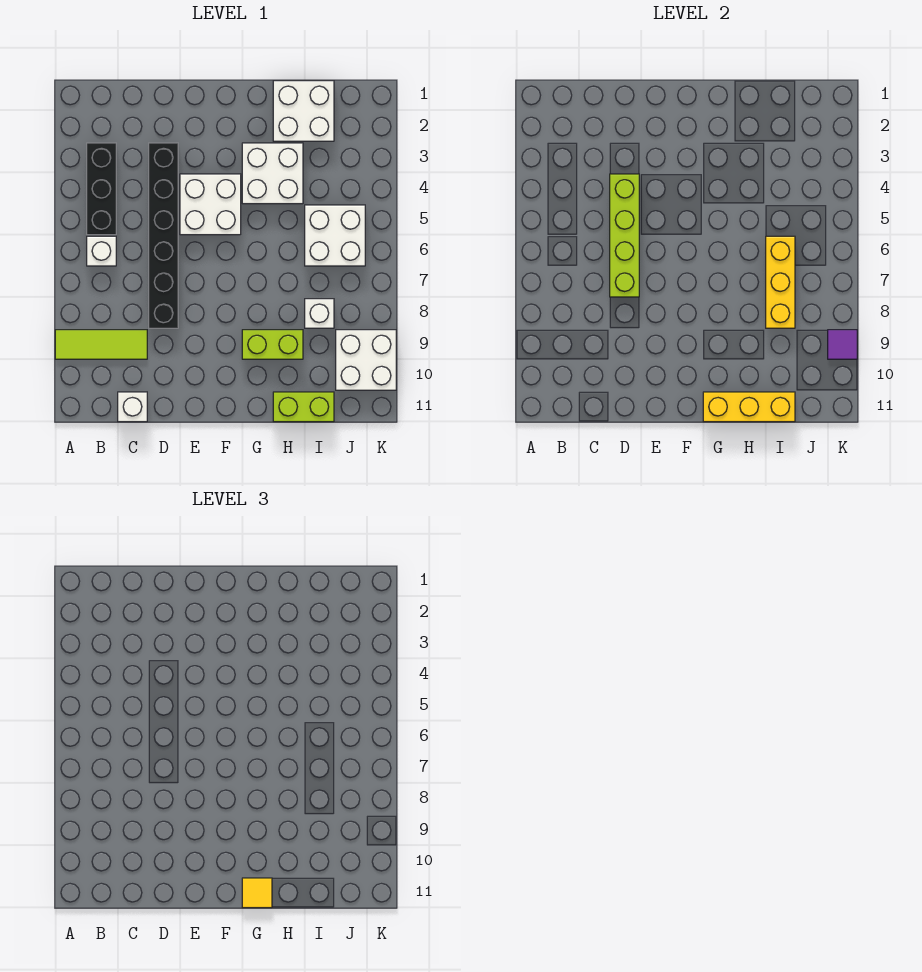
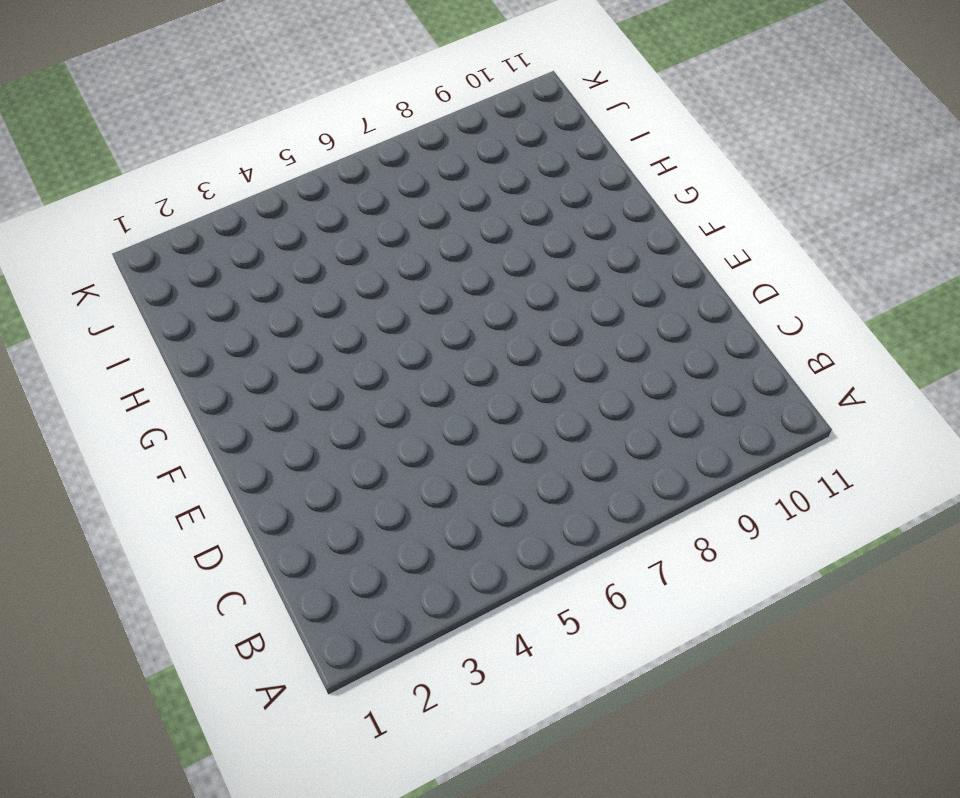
none -> lime tile A9:C9 level 1
none -> black brick B3:B5 level 1
none -> white brick B6 level 1

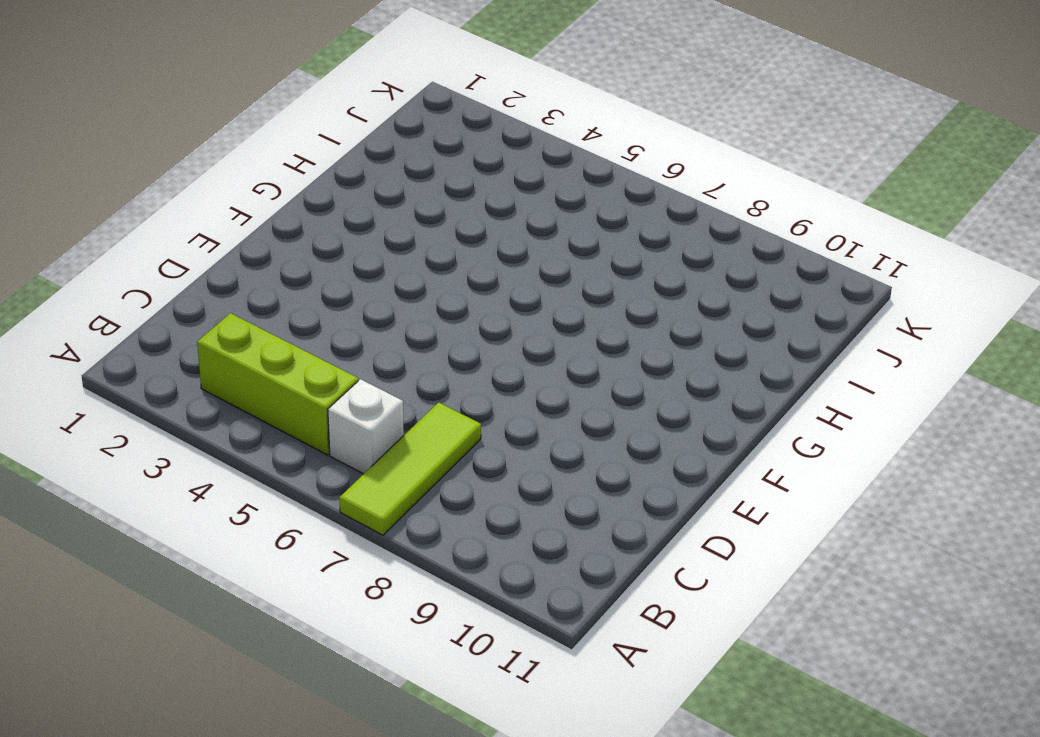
lime tile A7:C7 level 1 -> lime tile A9:C9 level 1
lime brick B3:B5 level 1 -> black brick B3:B5 level 1
none -> white brick C11 level 1
none -> black brick D3:D8 level 1
none -> white brick E4:F5 level 1

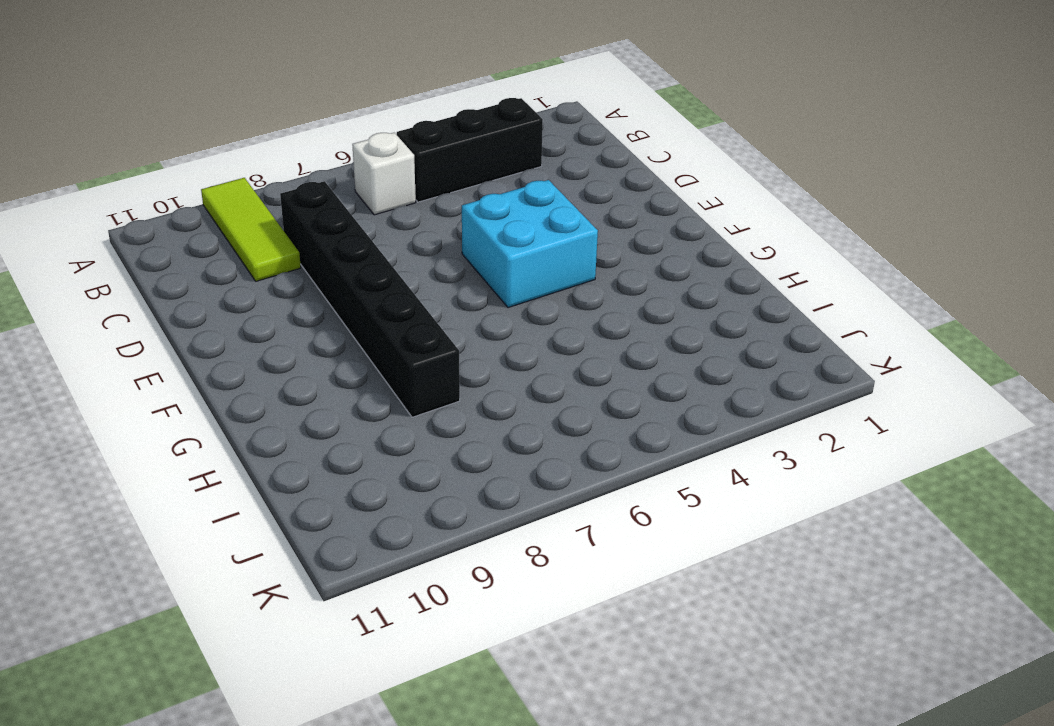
black brick C8:H8 level 1 -> black brick D3:D8 level 1
cyan brick E4:F5 level 1 -> white brick E4:F5 level 1
none -> white brick C11 level 1
none -> white brick G3:H4 level 1
none -> lime brick G9:H9 level 1

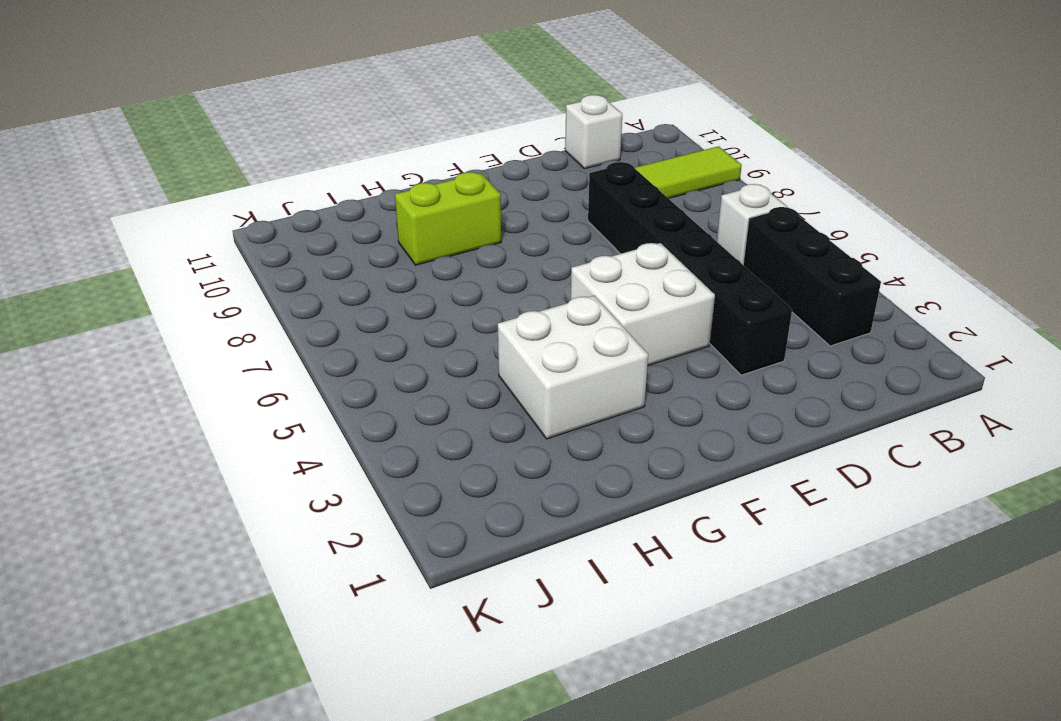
none -> white brick H1:I2 level 1
none -> lime brick H11:I11 level 1
none -> white brick I5:J6 level 1

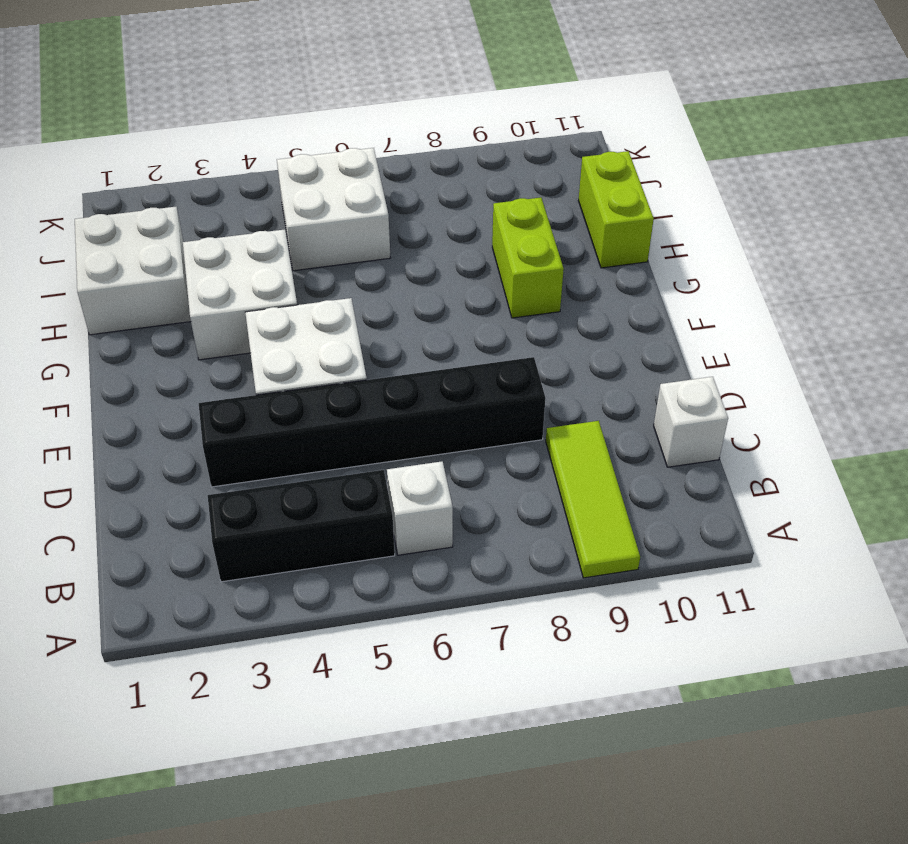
none -> white brick I8 level 1
none -> white brick J9:K10 level 1
none -> lime brick D4:D7 level 2

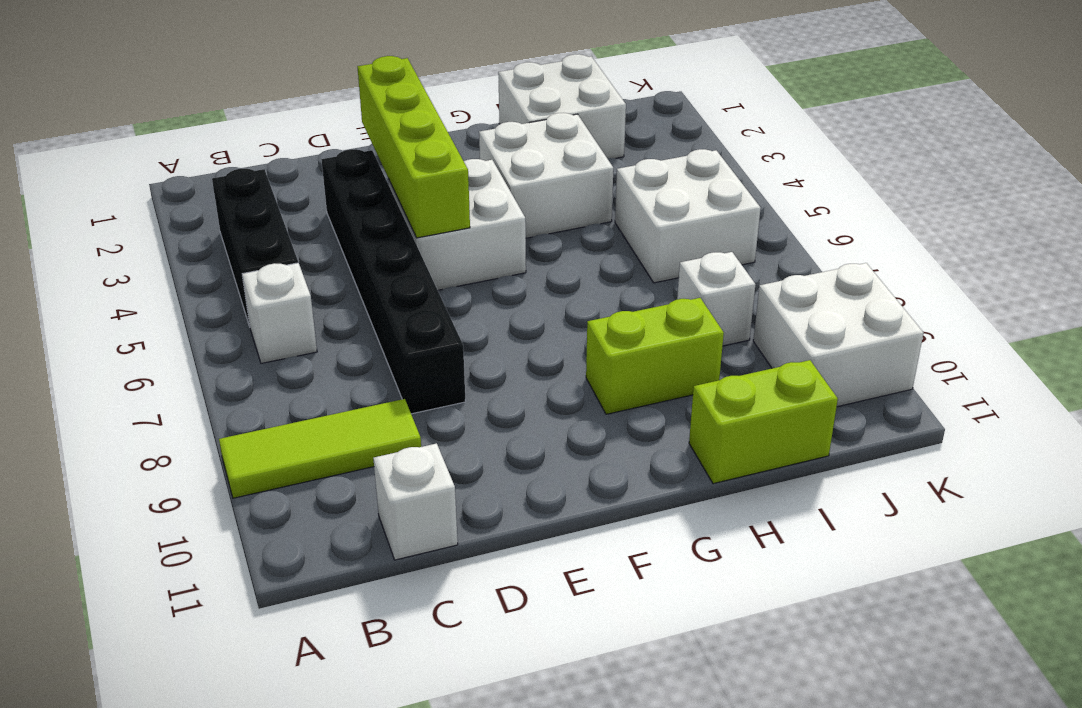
lime brick E2:E5 level 2 -> lime brick D4:D7 level 2
none -> yellow brick G11:I11 level 2
none -> yellow brick I6:I8 level 2
none -> purple tile K9 level 2

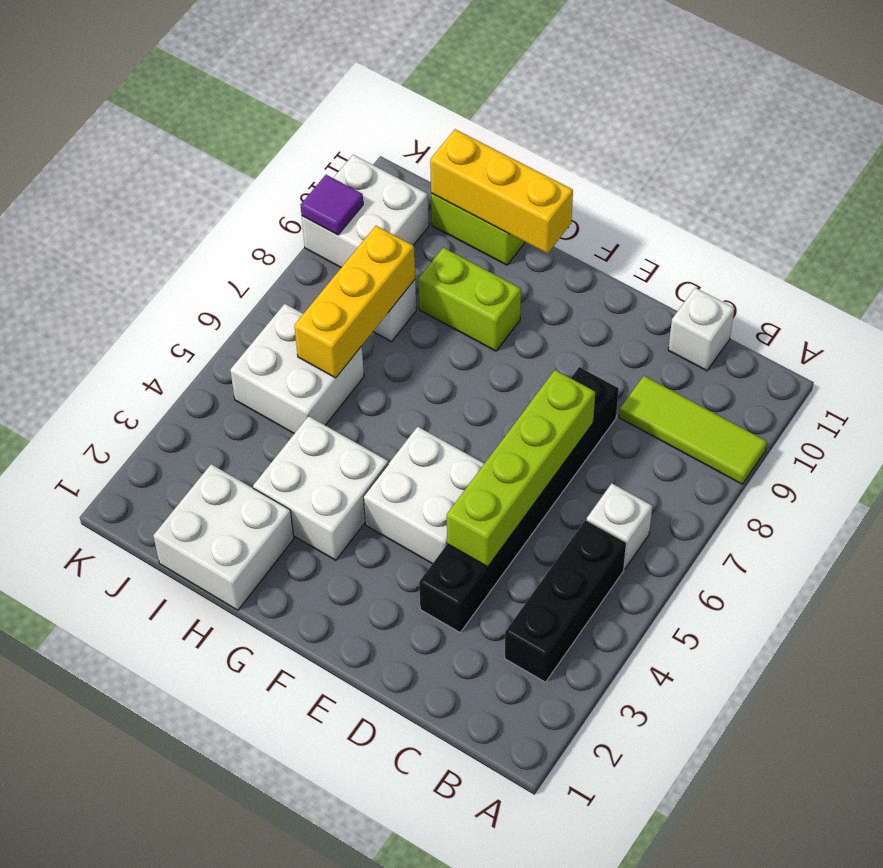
none -> yellow tile G11 level 3

